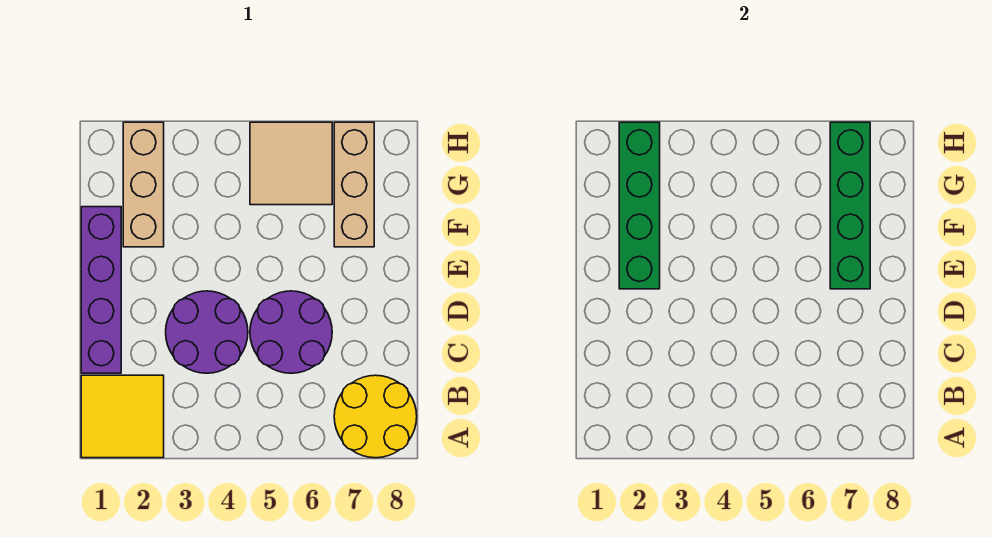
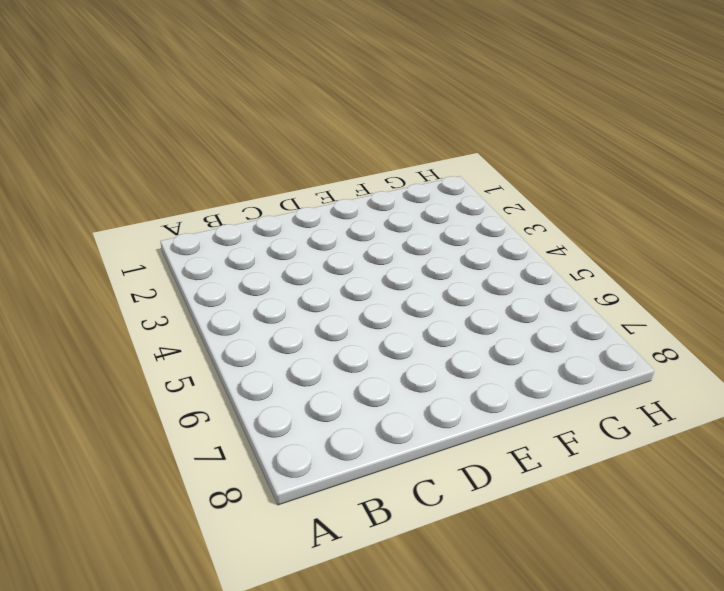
none -> yellow tile A1:B2 level 1
none -> yellow round brick A7:B8 level 1

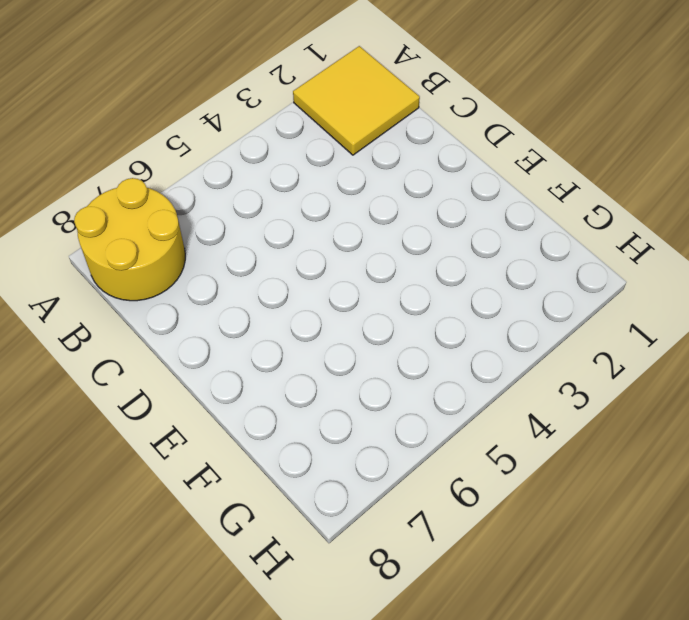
none -> purple brick C1:F1 level 1
none -> purple round brick C3:D4 level 1

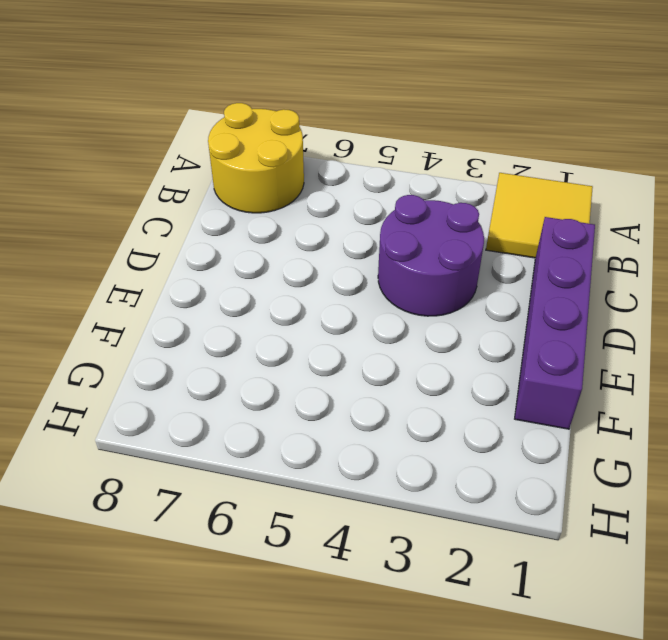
none -> purple round brick C5:D6 level 1
none -> tan brick F2:H2 level 1

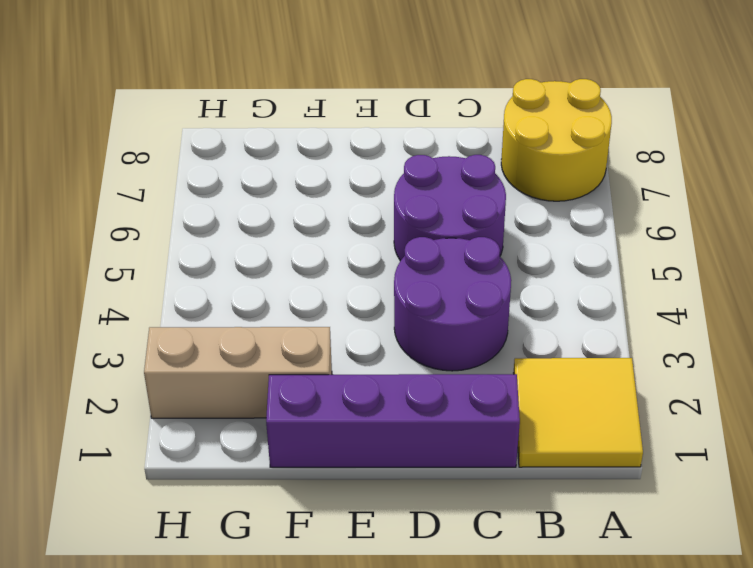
none -> tan brick F7:H7 level 1
none -> tan tile G5:H6 level 1

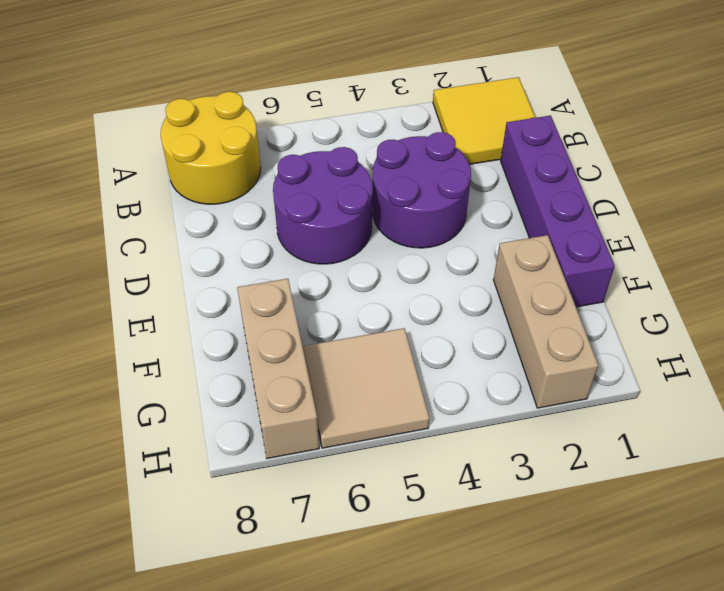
none -> green brick E2:H2 level 2
none -> green brick E7:H7 level 2

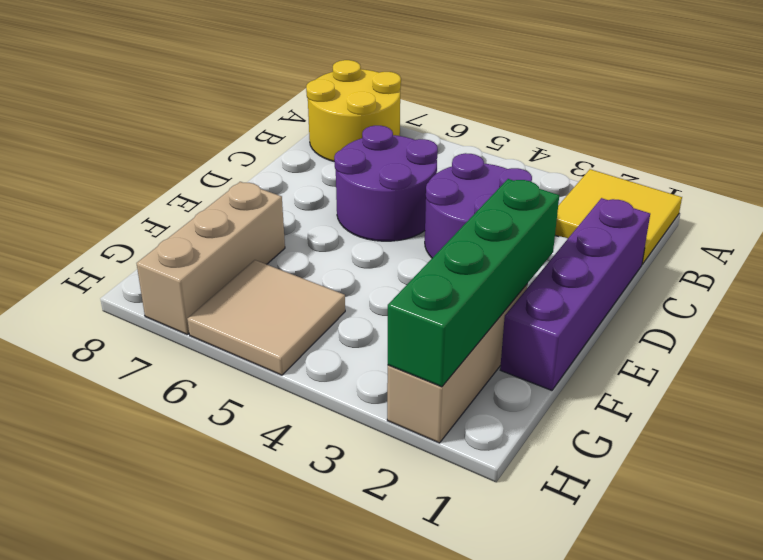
none -> green brick E7:H7 level 2

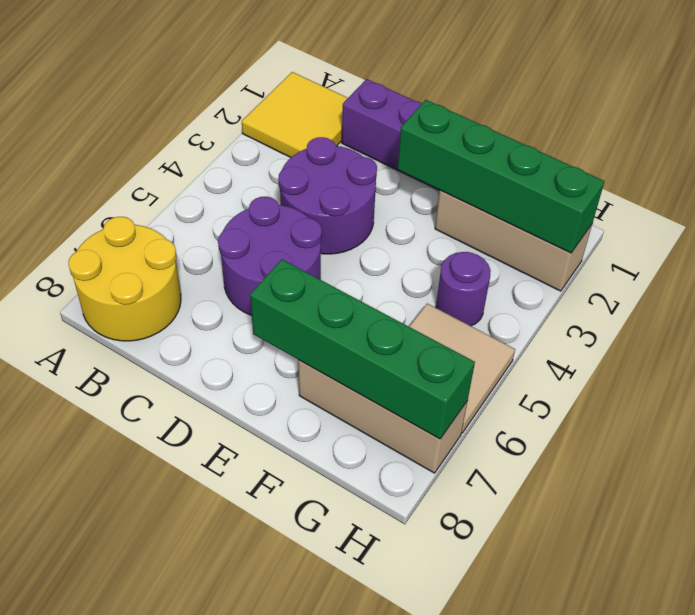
purple round brick G4 level 1 -> none

